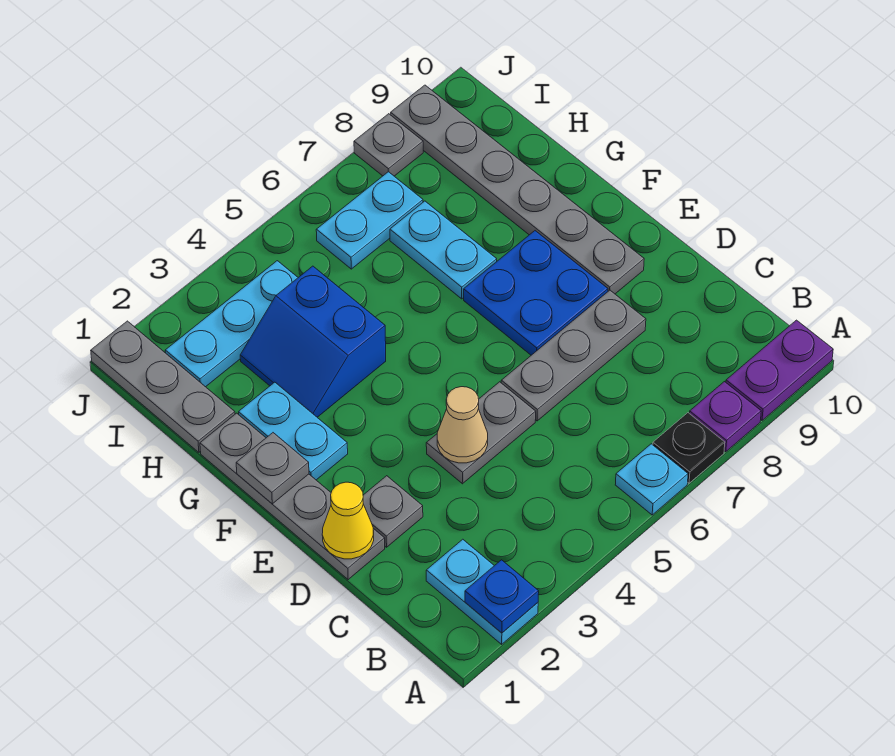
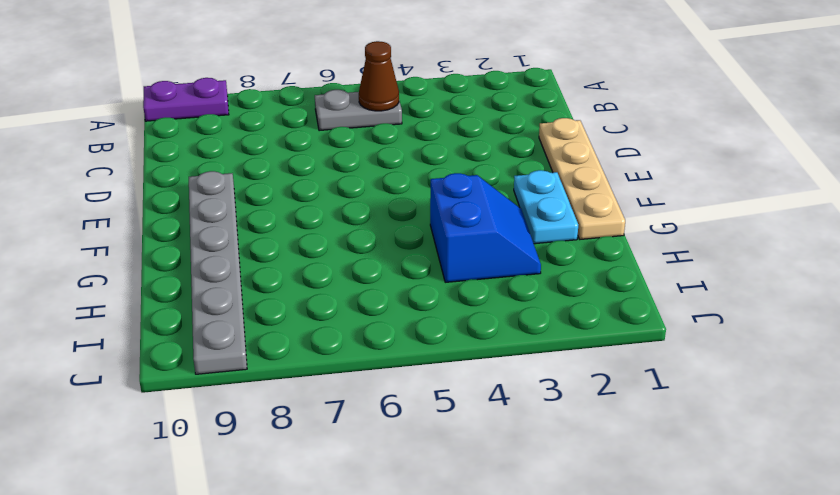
grey plate B5:B6 level 1 -> grey plate D4:D5 level 1
brown cone B5 level 2 -> none
tan plate D1:G1 level 1 -> grey plate D1:G1 level 1
none -> cyan plate A2:B2 level 1
none -> cyan plate A6 level 1
none -> black plate A7 level 1

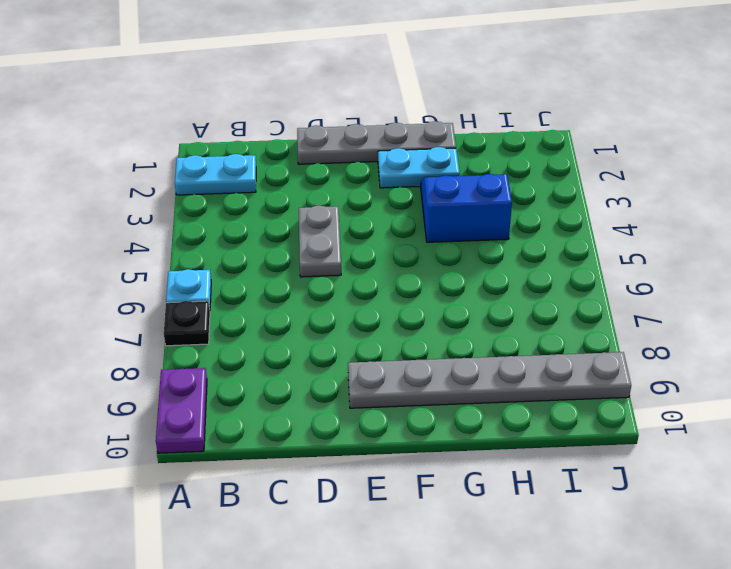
none -> purple plate A8 level 1
none -> grey plate D2 level 1
none -> grey plate D6:D8 level 1

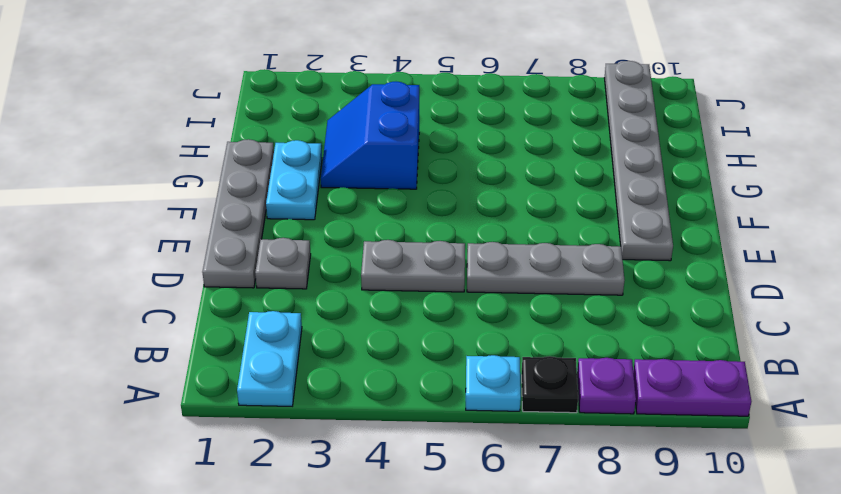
none -> blue plate E7:F8 level 1
none -> cyan plate G7:H7 level 1
none -> grey plate H1:J1 level 1

